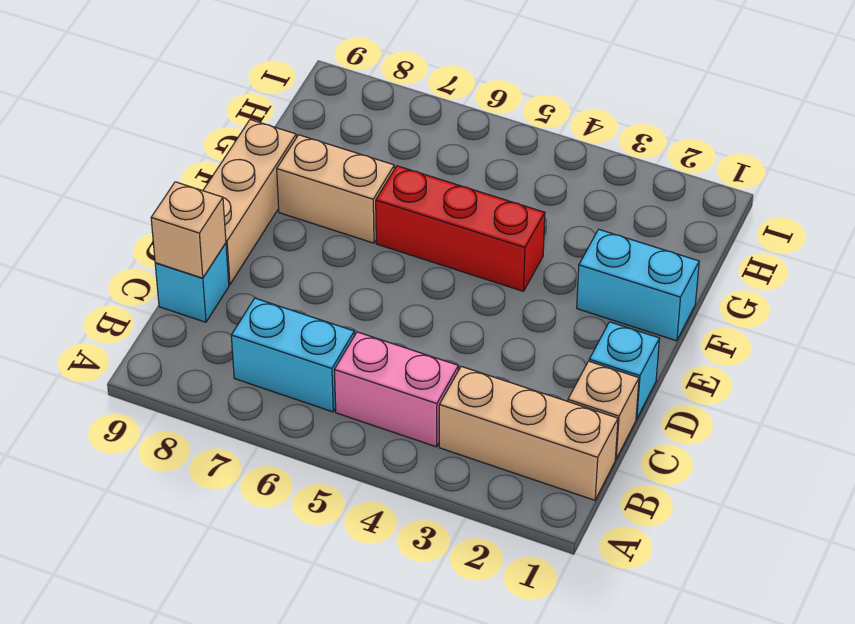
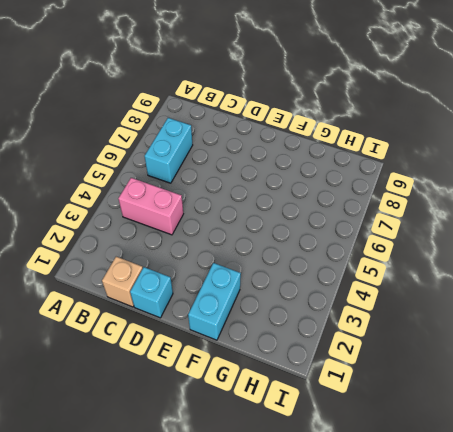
pink brick B4:C4 level 1 -> pink brick B4:B5 level 1
none -> tan brick B1:B3 level 1
none -> cyan brick C9 level 1

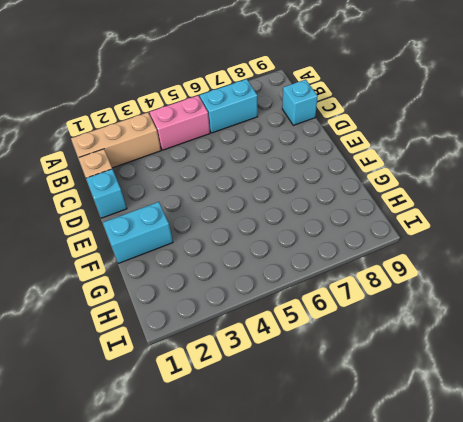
none -> tan brick D9:F9 level 1
none -> red brick F4:F6 level 1

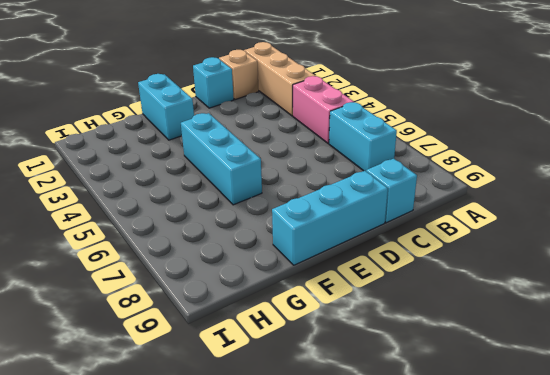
cyan brick D9:F9 level 1 -> tan brick D9:F9 level 1
cyan brick F4:F6 level 1 -> red brick F4:F6 level 1
none -> tan brick F7:F8 level 1
none -> tan brick C9 level 2

